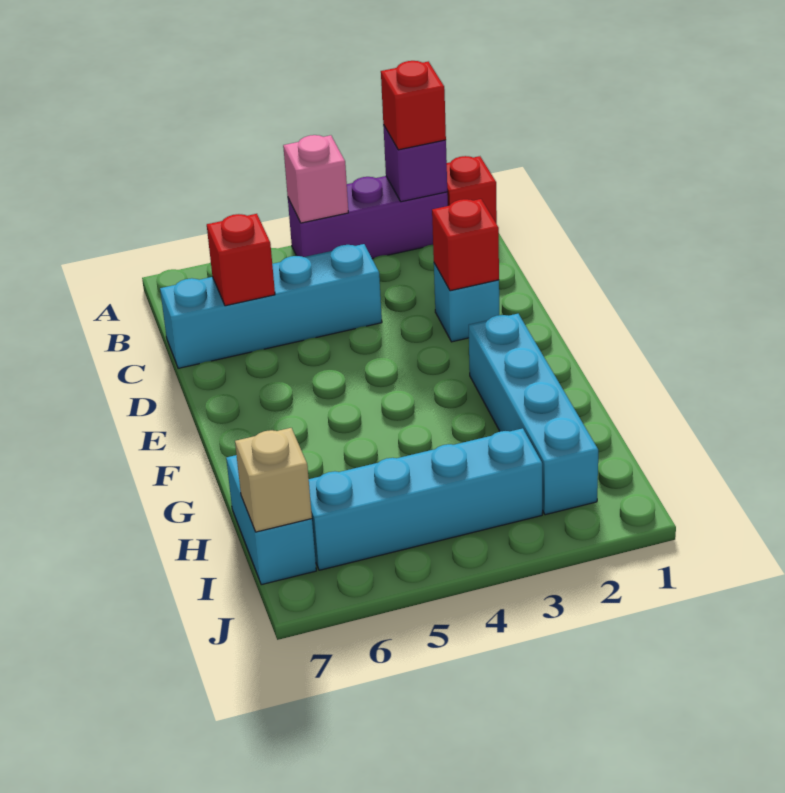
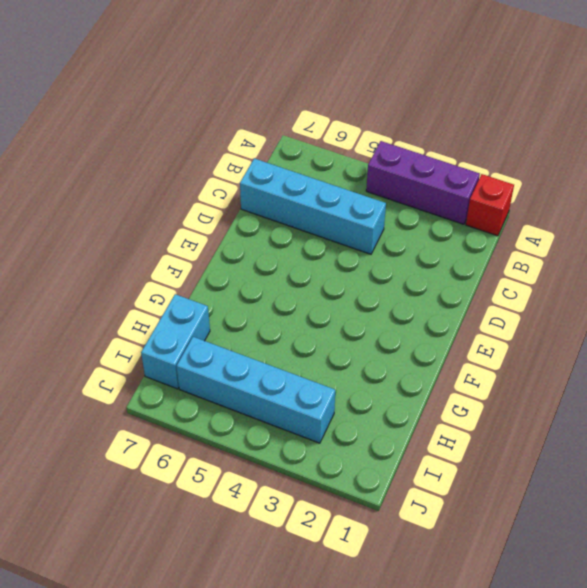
none -> cyan brick D2 level 1
none -> cyan brick F2:I2 level 1
none -> purple brick A2 level 2

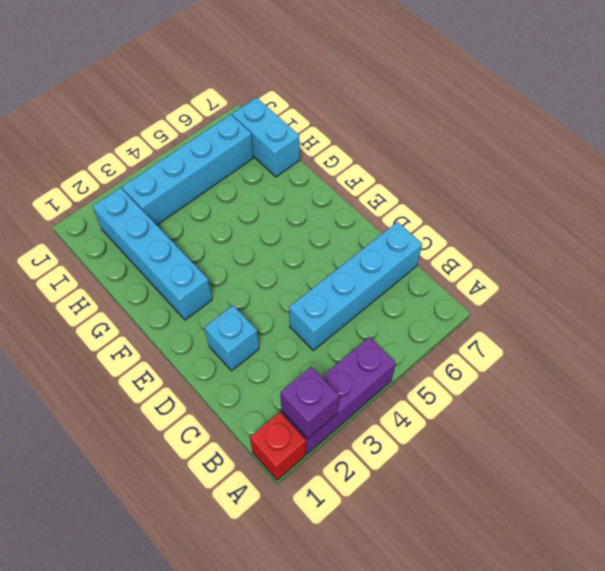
none -> pink brick A4 level 2
none -> red brick C6 level 2
none -> red brick D2 level 2

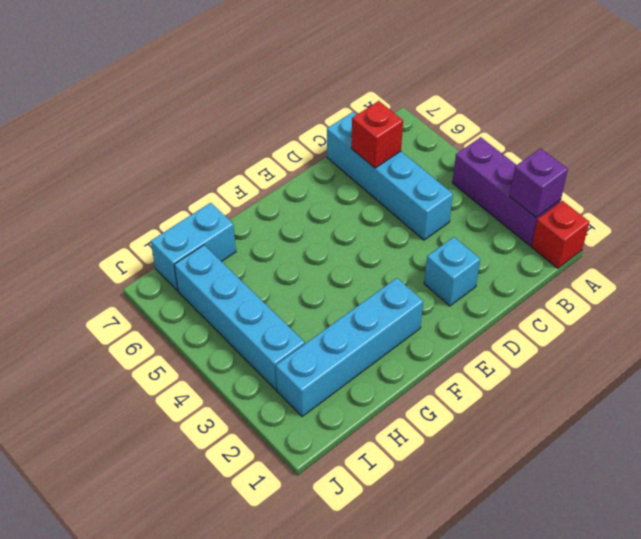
none -> pink brick A4 level 2
none -> red brick D2 level 2
none -> tan brick I7 level 2

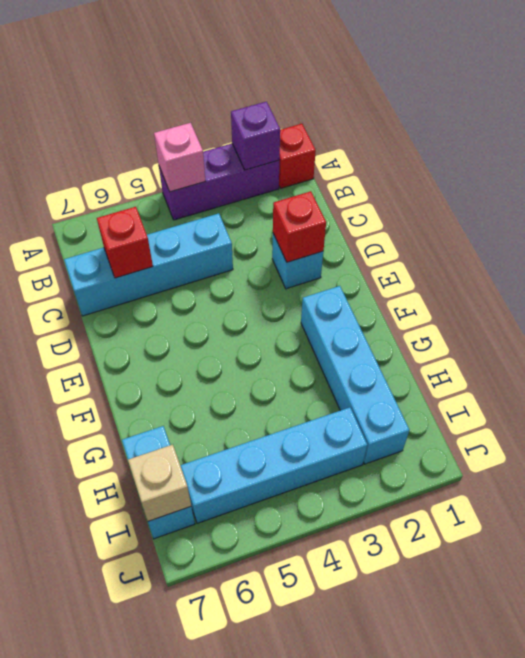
none -> red brick A2 level 3

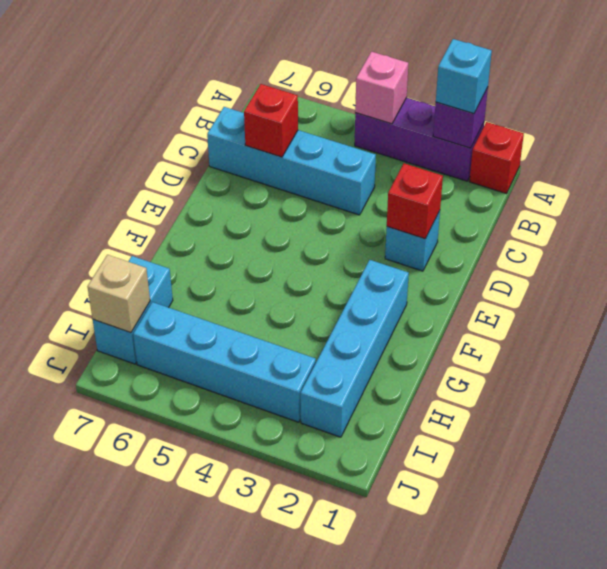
cyan brick A2 level 3 -> red brick A2 level 3

